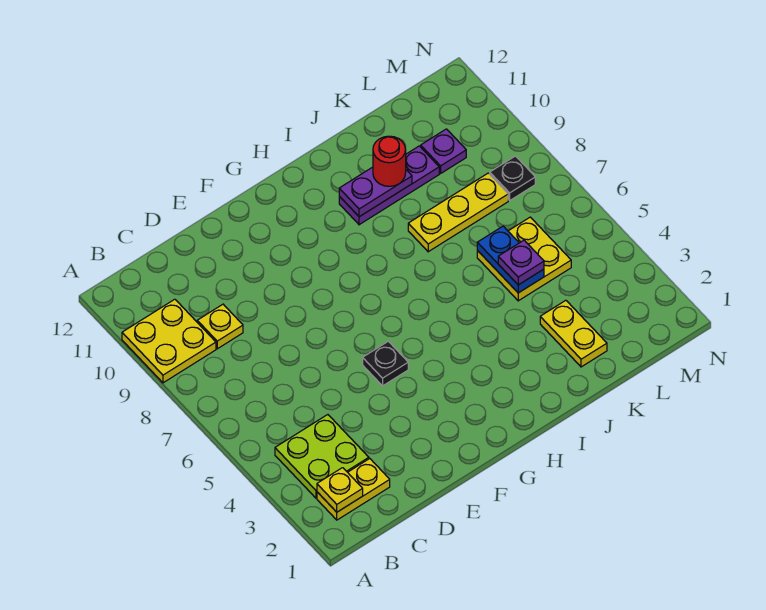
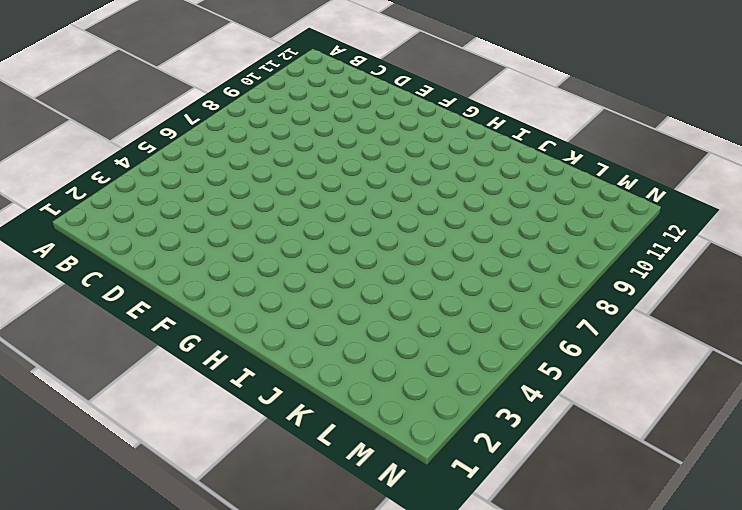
none -> yellow plate A9:B10 level 1
none -> yellow plate B2:C2 level 1
none -> lime plate B3:C4 level 1

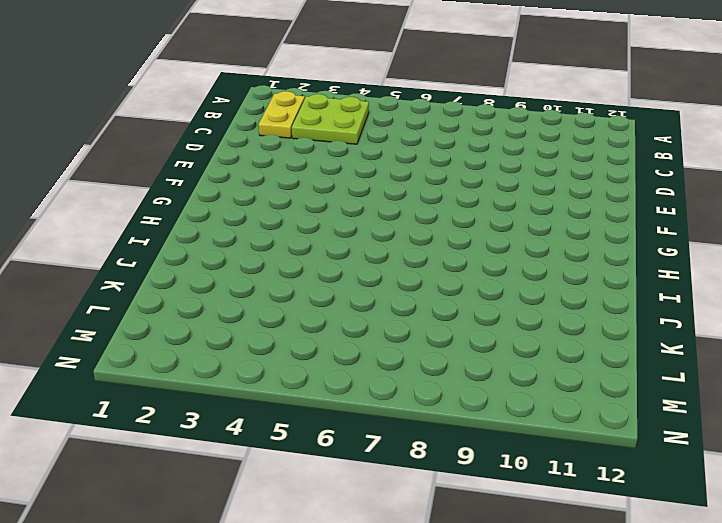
none -> yellow plate A9:B10 level 1
none -> yellow plate C9 level 1
none -> black plate F5 level 1

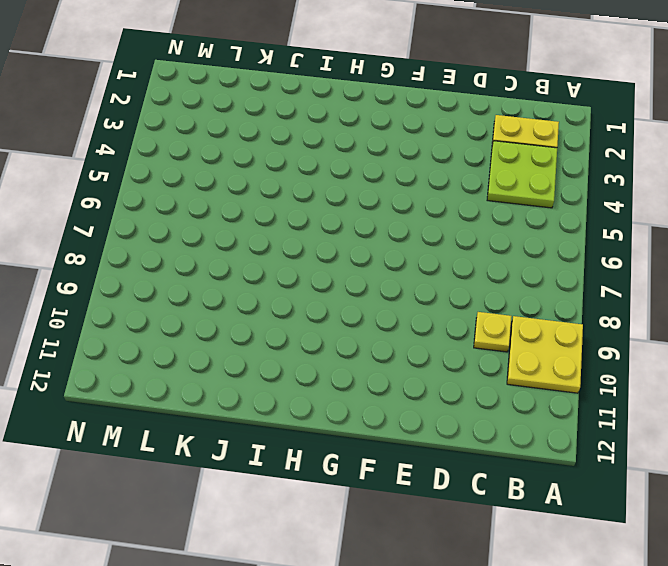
none -> black plate F5 level 1
none -> purple plate I10:K10 level 1
none -> yellow plate J8:L8 level 1

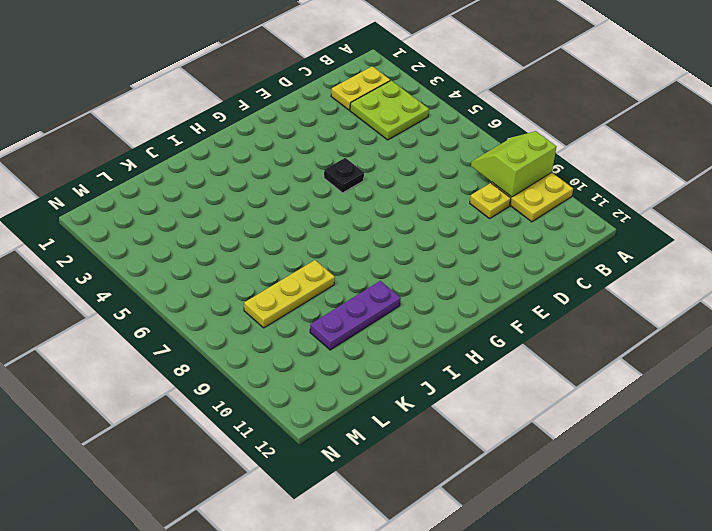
lime slope A8:B9 level 2 top 9 -> none
none -> yellow plate K2:K3 level 1
none -> yellow plate K5:L6 level 1
none -> purple plate L10 level 1

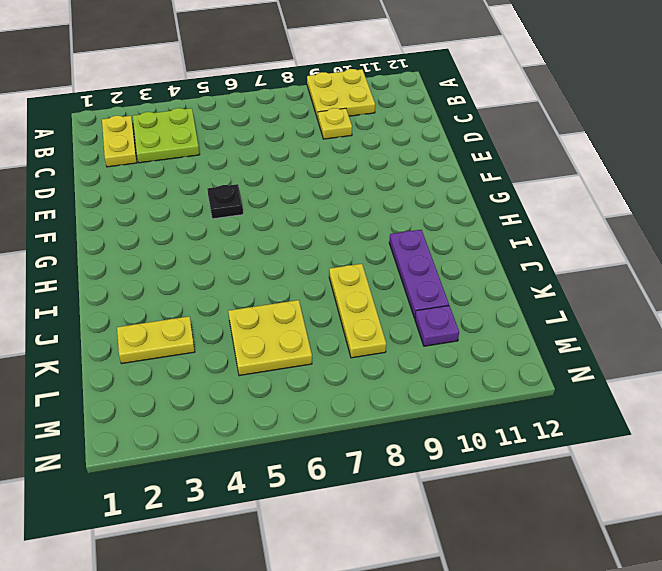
none -> black plate M8 level 1
none -> yellow plate B2 level 2
none -> purple plate I10:J10 level 2

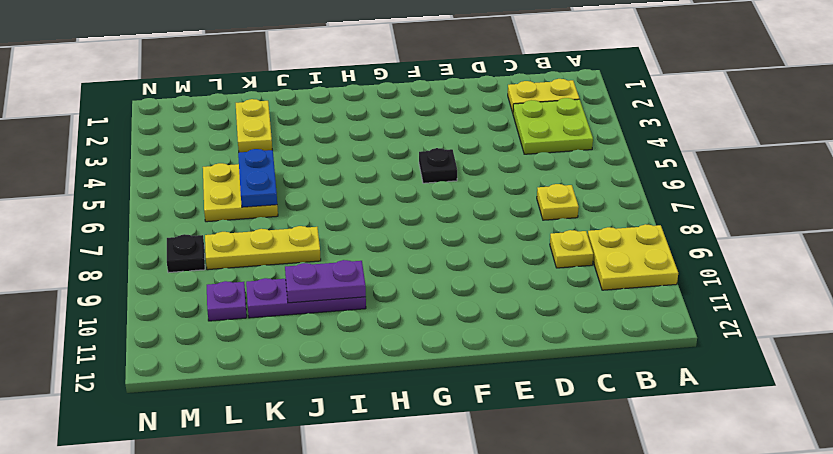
yellow plate C7 level 1 -> yellow plate B2 level 2
none -> red round brick J10 level 3
none -> purple plate K5 level 3

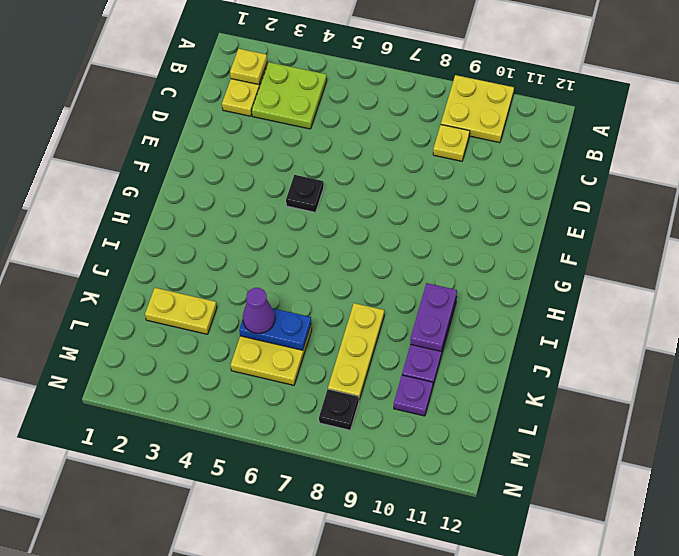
purple cone K5 level 3 -> purple plate K5 level 3
none -> red round brick J10 level 3

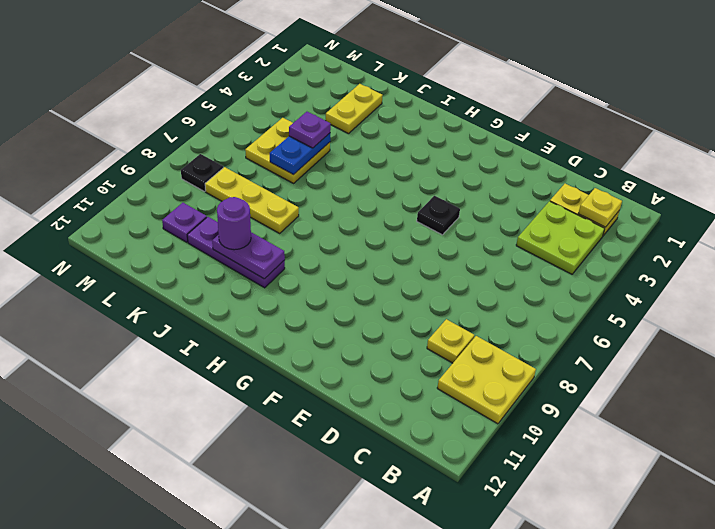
purple round brick J10 level 3 -> red round brick J10 level 3

